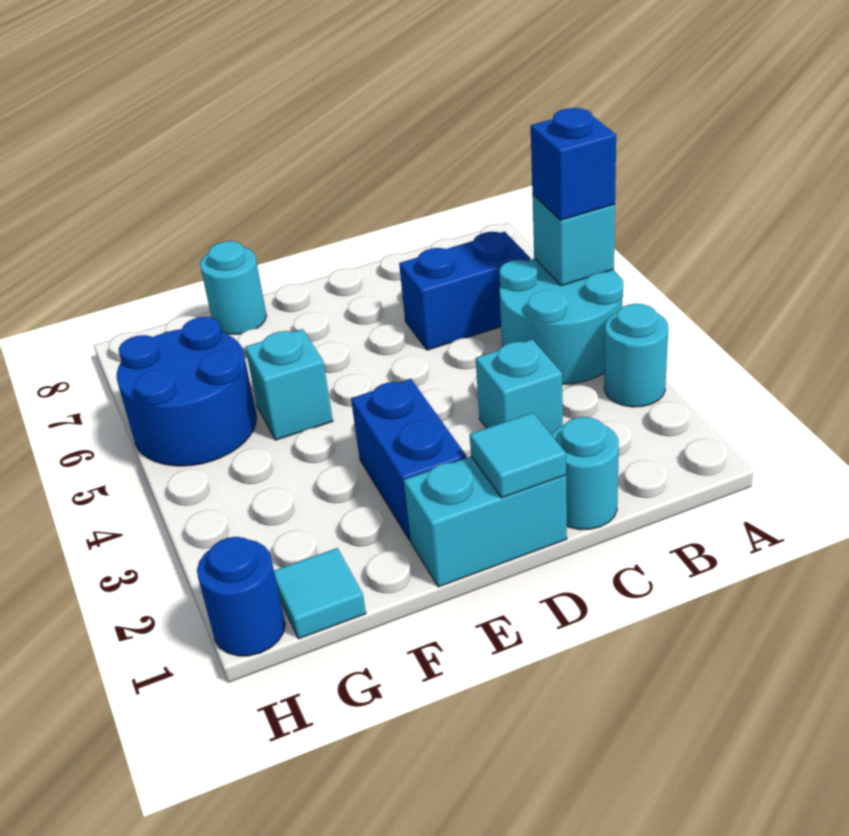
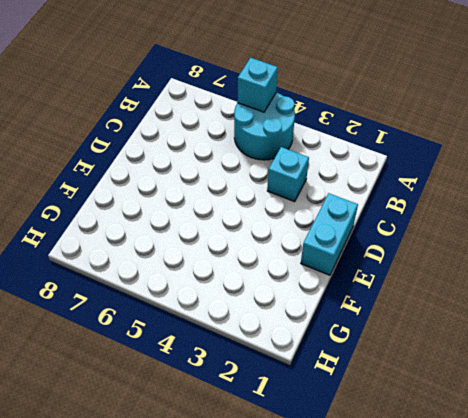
none -> cyan round brick A3 level 1
none -> blue brick B6:C6 level 1
none -> cyan round brick C1 level 1

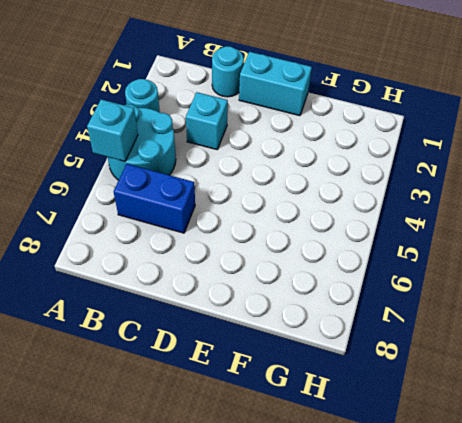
none -> blue brick E2:E3 level 1
none -> cyan brick F5 level 1
none -> cyan round brick F8 level 1

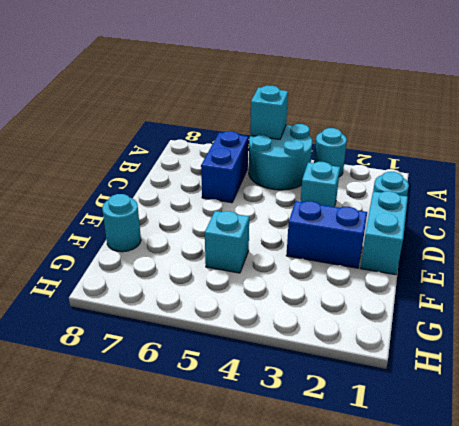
none -> cyan tile G1 level 1
none -> blue round brick G5:H6 level 1
none -> blue round brick H1 level 1

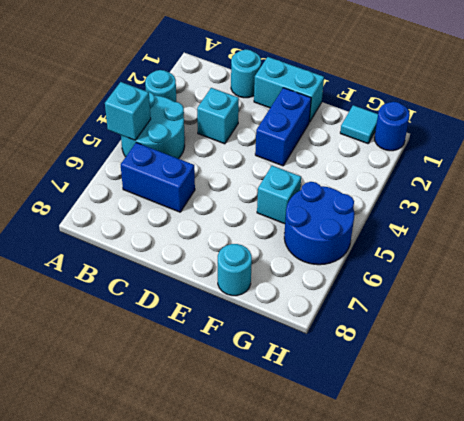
none -> cyan tile D1 level 2
none -> blue brick A5 level 3

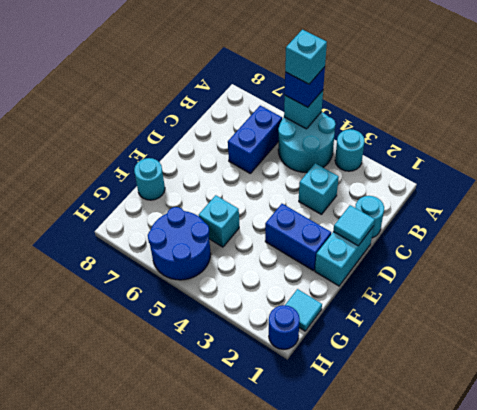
cyan brick A5 level 4 -> none

